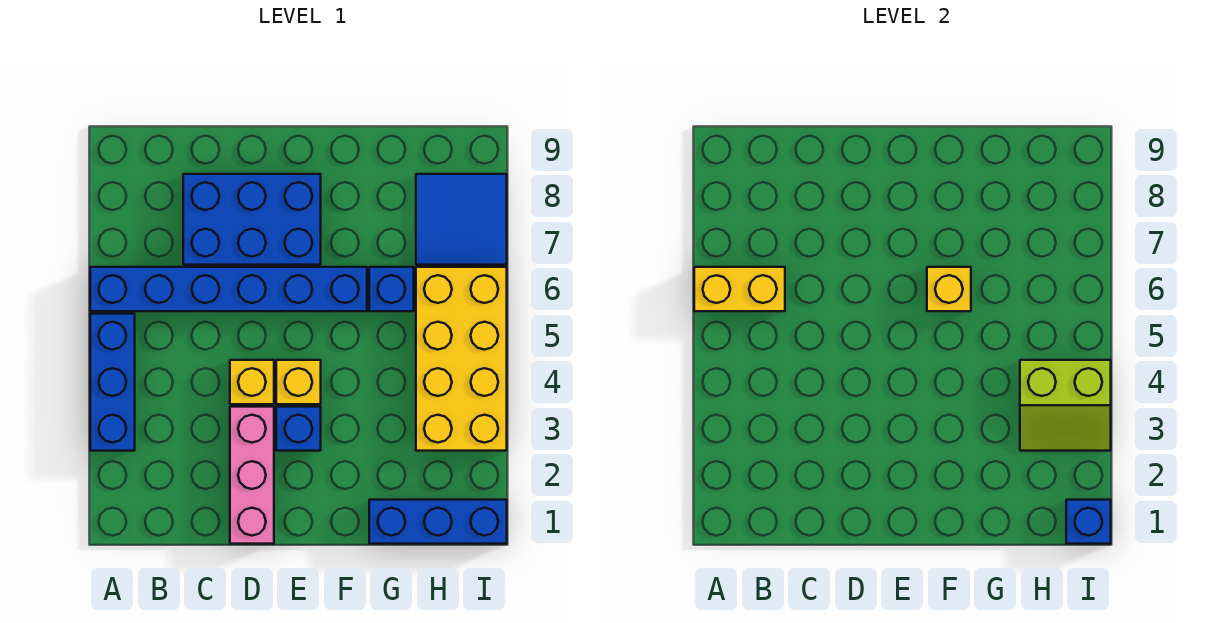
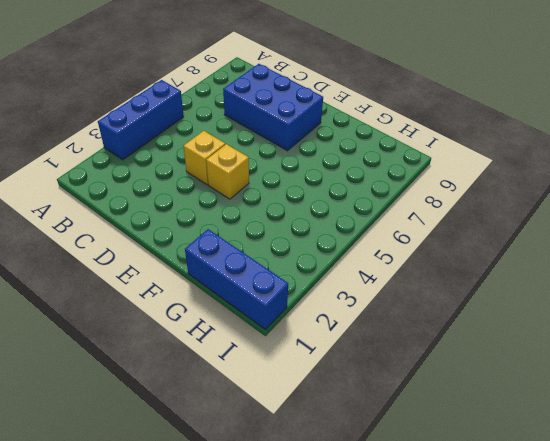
none -> blue brick A6:F6 level 1
none -> pink brick D1:D3 level 1
none -> blue brick E3 level 1

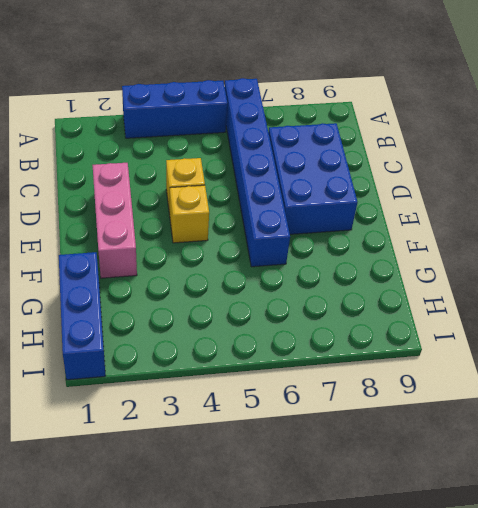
pink brick D2:F2 level 1 -> pink brick D1:D3 level 1
none -> blue brick E3 level 1
none -> blue brick G6 level 1
none -> yellow brick H3:I6 level 1

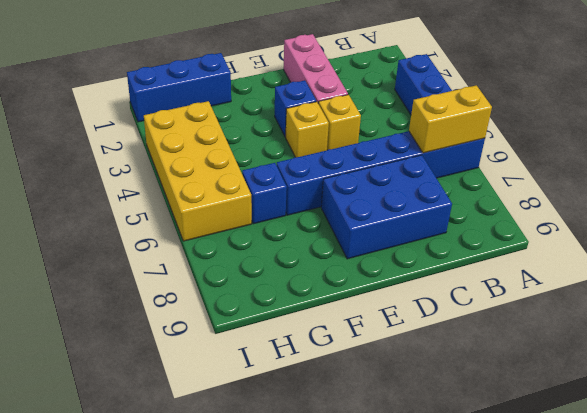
none -> blue tile H7:I8 level 1
none -> yellow brick F6 level 2
none -> lime slope H3:I4 level 2 top 4

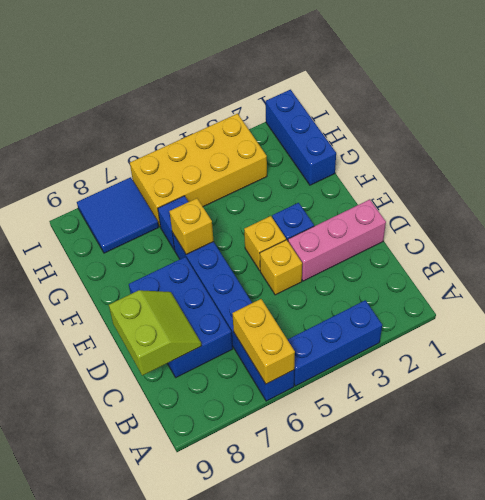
lime slope C8:D9 level 2 top 9 -> lime slope H3:I4 level 2 top 4
none -> blue brick I1 level 2

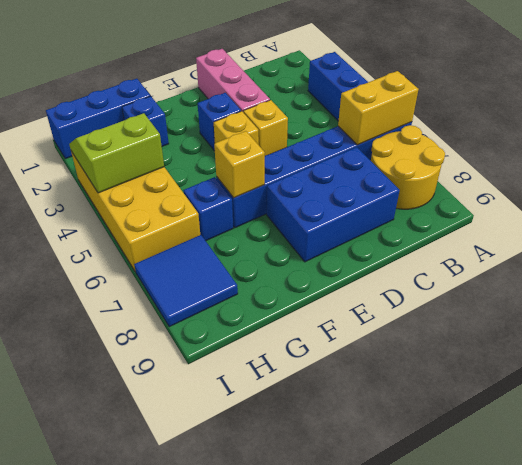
yellow round brick A7:B8 level 1 -> none
blue brick G2 level 1 -> blue brick I1 level 2

